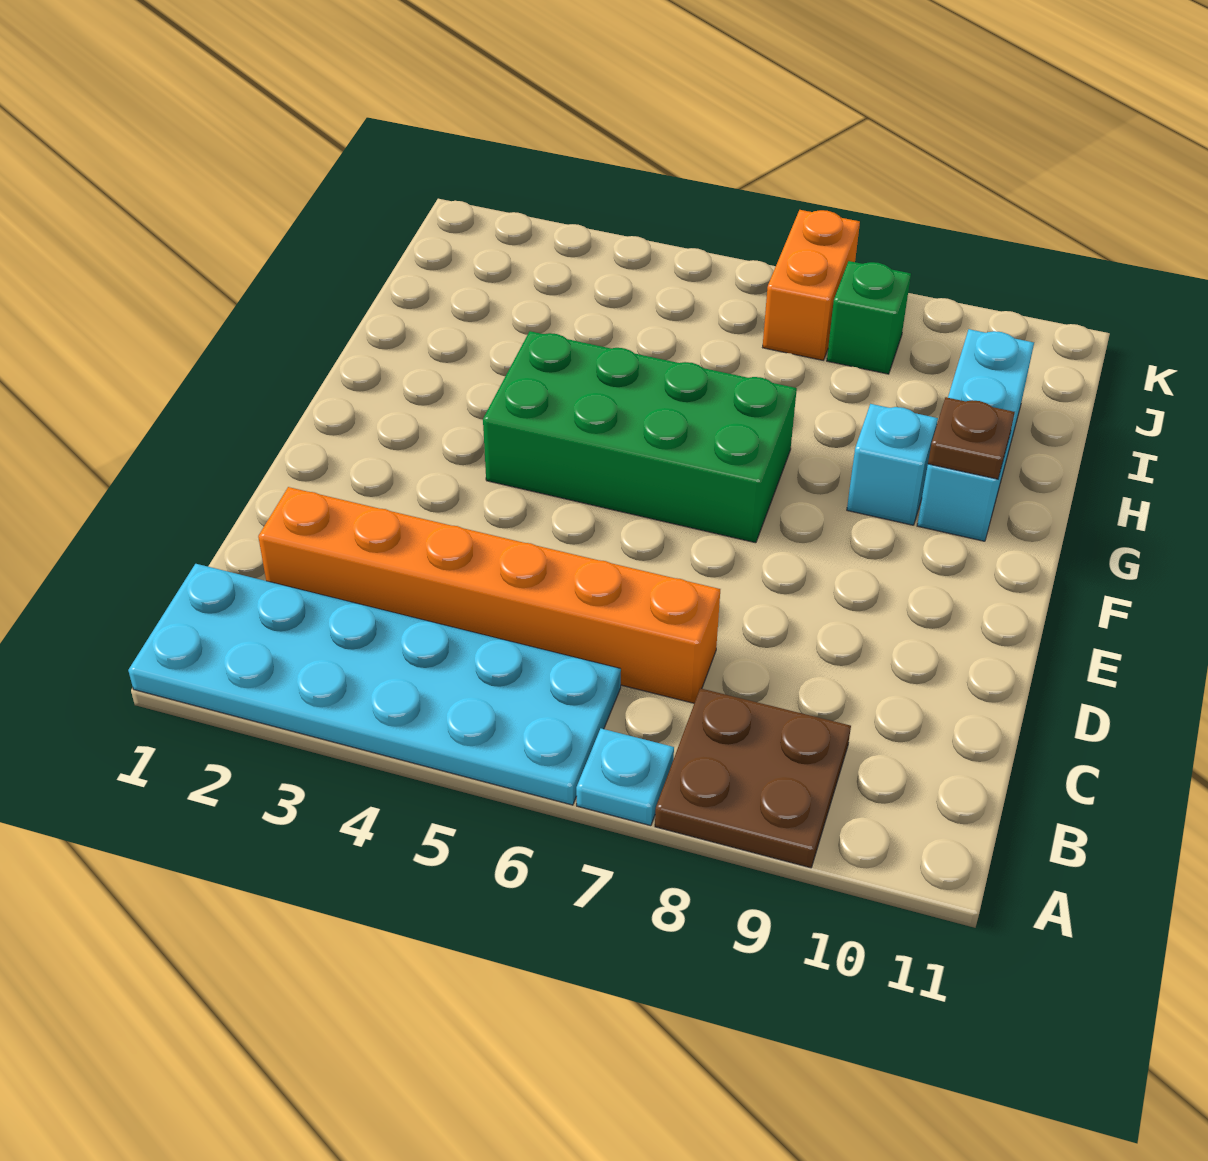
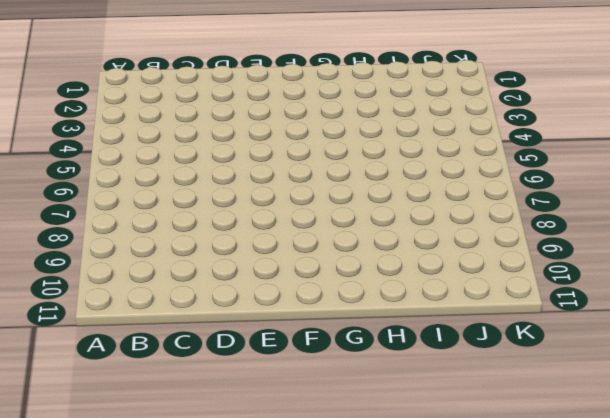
none -> cyan plate A1:B6 level 1
none -> cyan plate A7 level 1

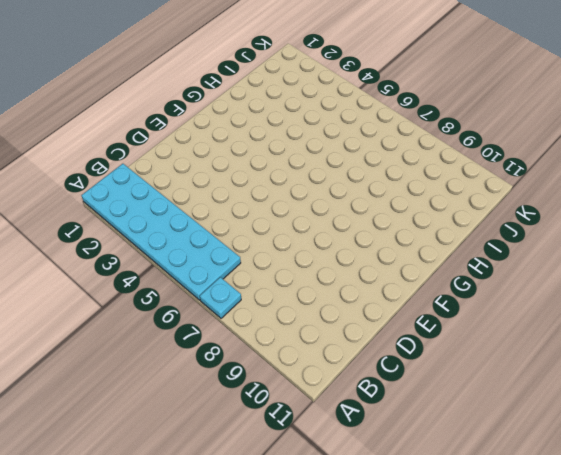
none -> brown plate A8:B9 level 1
none -> orange brick C2:C7 level 1

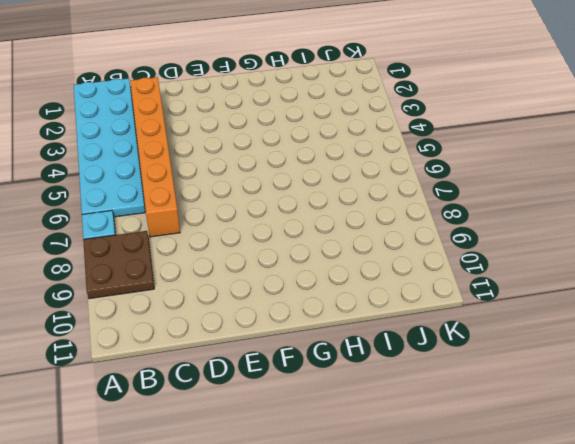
none -> green brick F4:G7 level 1
none -> cyan brick G9 level 1

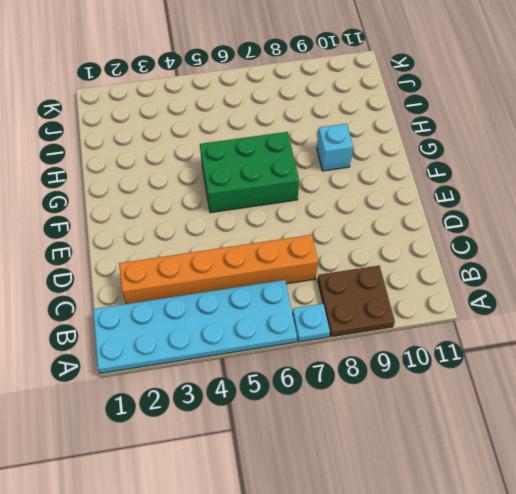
green brick F5:G7 level 1 -> green brick F4:G7 level 1
none -> cyan brick G10:I10 level 1
none -> orange brick J7:K7 level 1

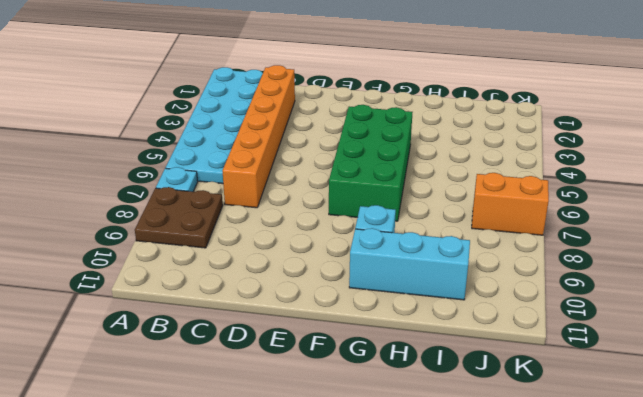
none -> green brick J8 level 1
none -> brown plate G10 level 2

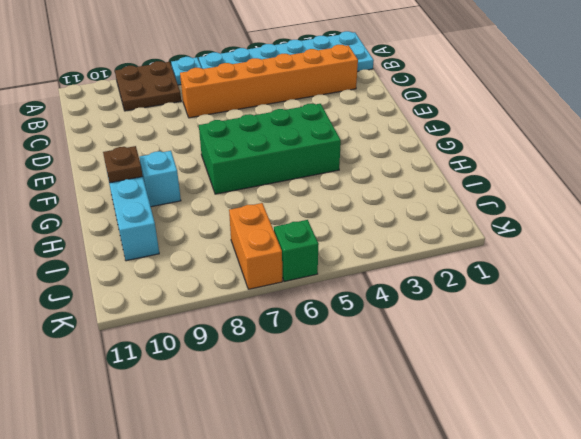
green brick K6 level 1 -> green brick J8 level 1

